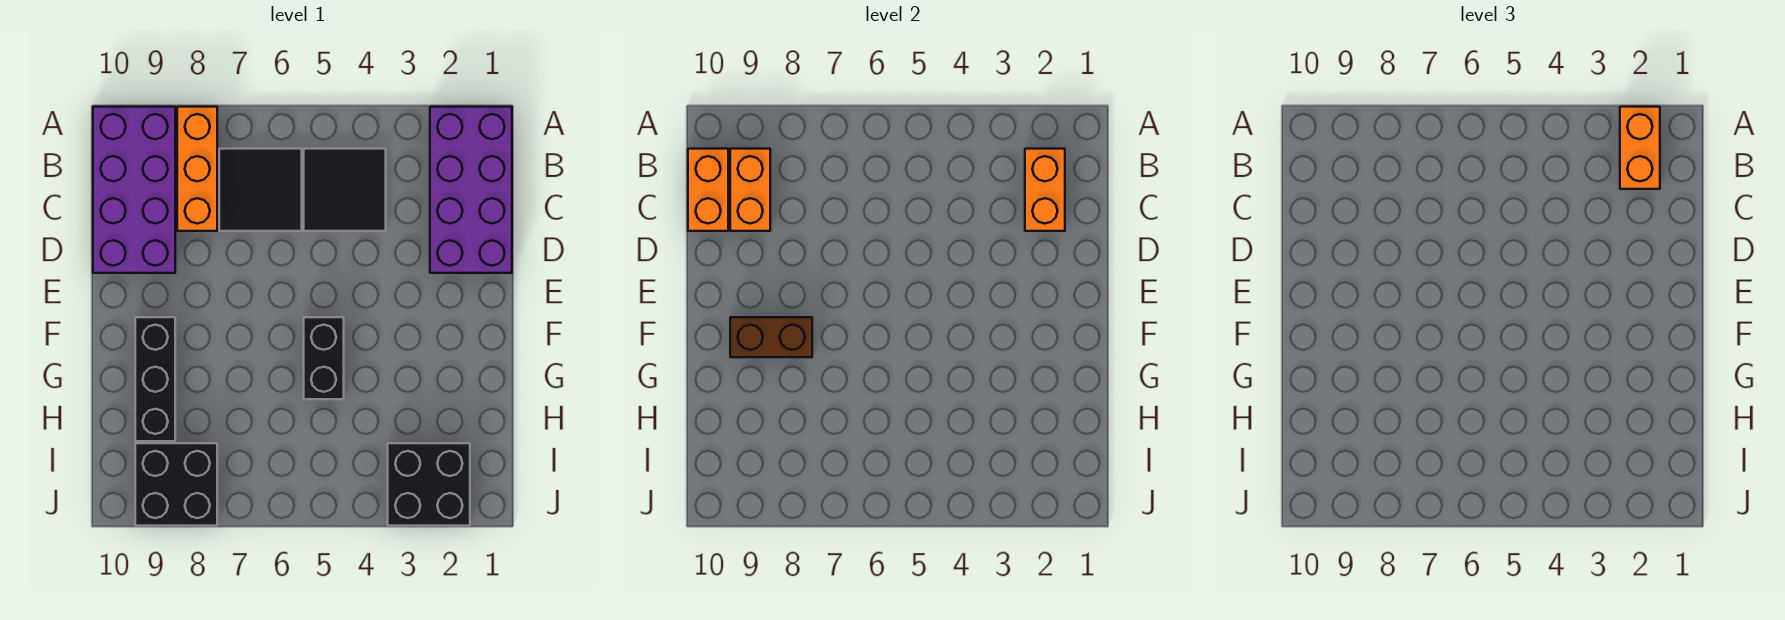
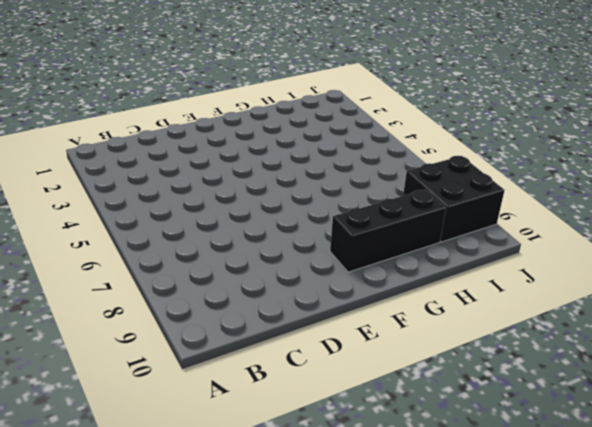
none -> purple brick A1:D2 level 1
none -> orange brick A8:C8 level 1
none -> purple brick A9:D10 level 1

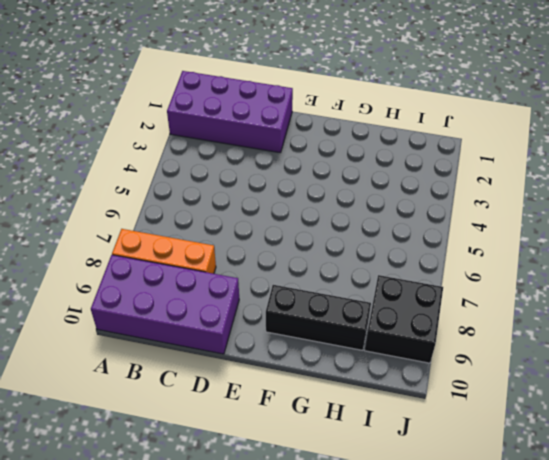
none -> black tile B4:C5 level 1
none -> black tile B6:C7 level 1
none -> black brick F5:G5 level 1

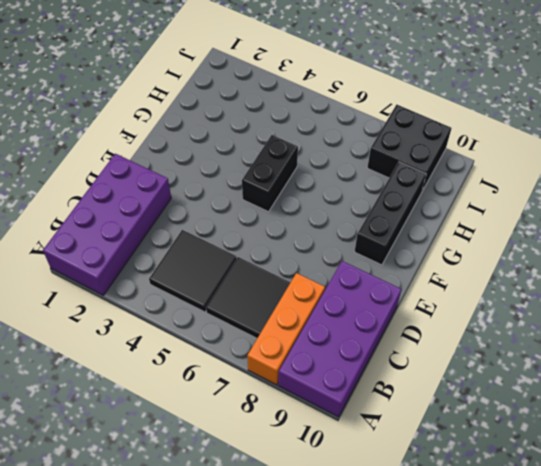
none -> black brick I2:J3 level 1
none -> orange brick B2:C2 level 2
none -> orange brick B9:C9 level 2

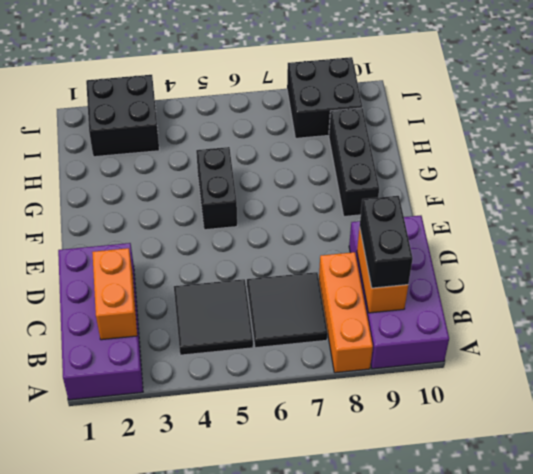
black brick B9:C9 level 3 -> none
none -> orange brick B10:C10 level 2
none -> brown brick F8:F9 level 2
none -> orange brick A2:B2 level 3

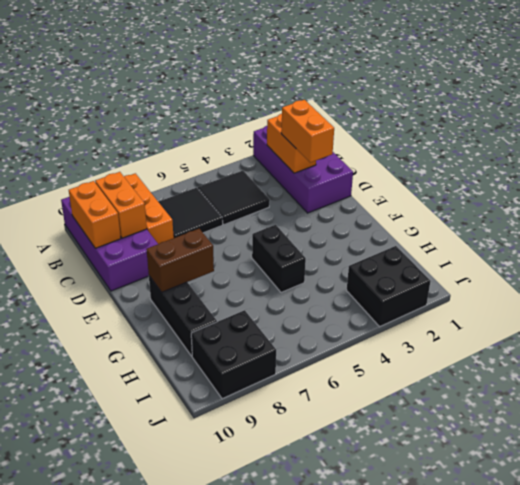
orange brick C2:D2 level 3 -> orange brick A2:B2 level 3

